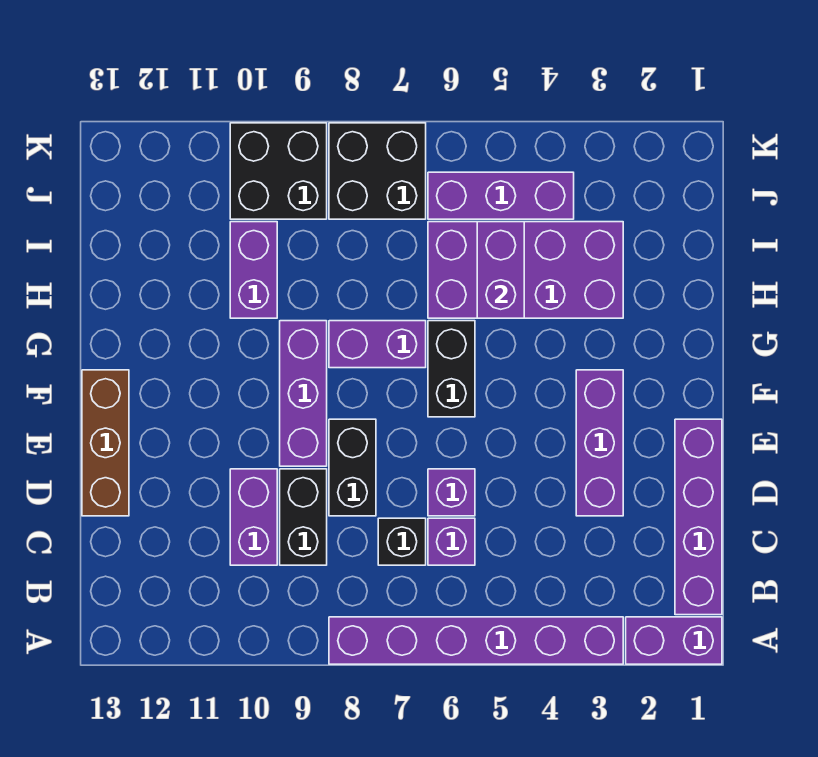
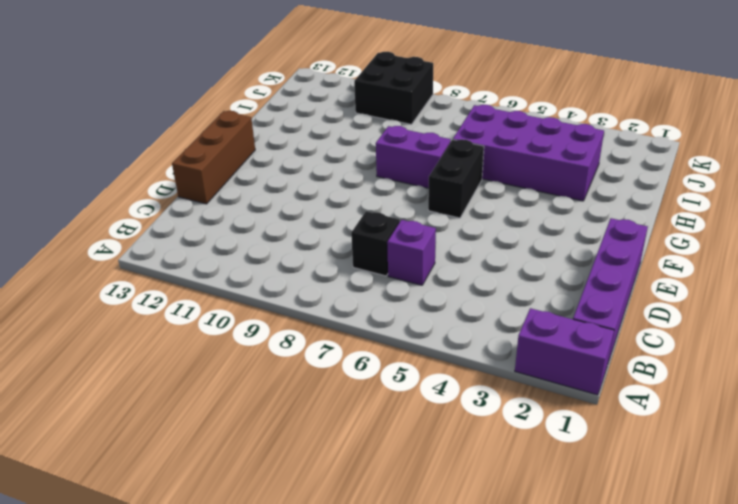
none -> purple brick A3:A8 level 1
none -> black brick C9:D9 level 1
none -> purple brick C10:D10 level 1

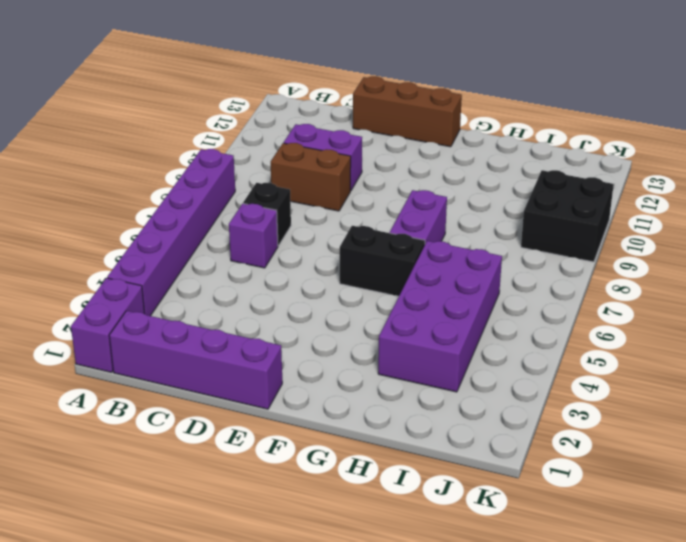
brown brick C9:D9 level 1 -> black brick C9:D9 level 1
none -> purple brick D3:F3 level 1
none -> purple brick D6 level 1
none -> black brick D8:E8 level 1

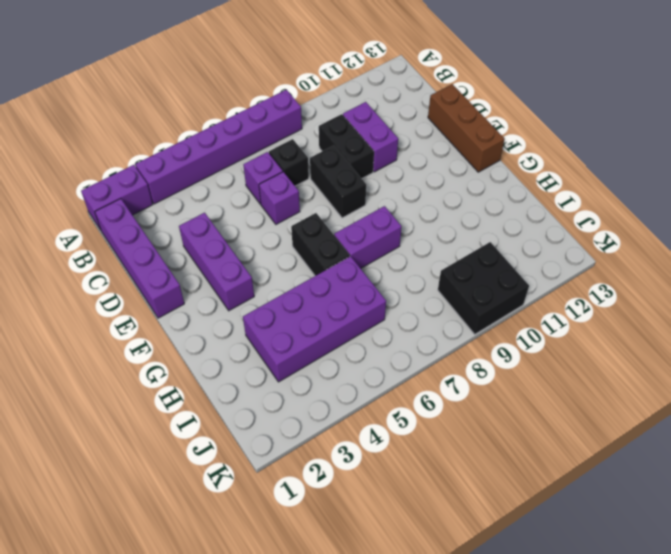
none -> purple brick E9:G9 level 1
none -> purple brick H10:I10 level 1
none -> purple brick J4:J6 level 1

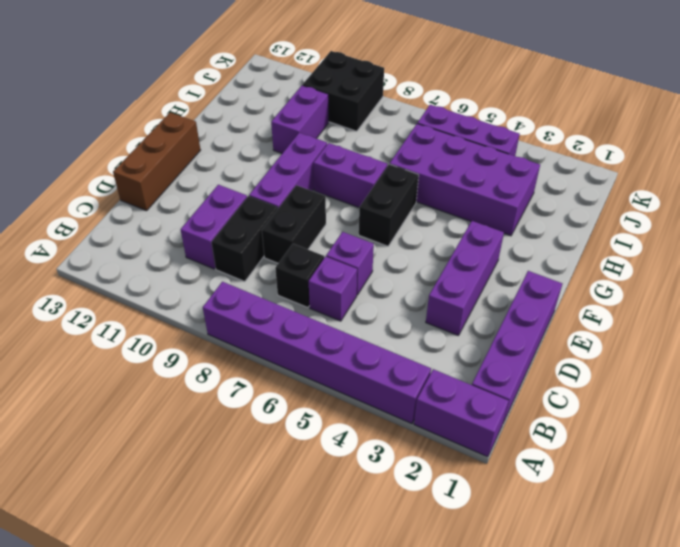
none -> black brick J7:K8 level 1
none -> purple brick H5:I5 level 2

